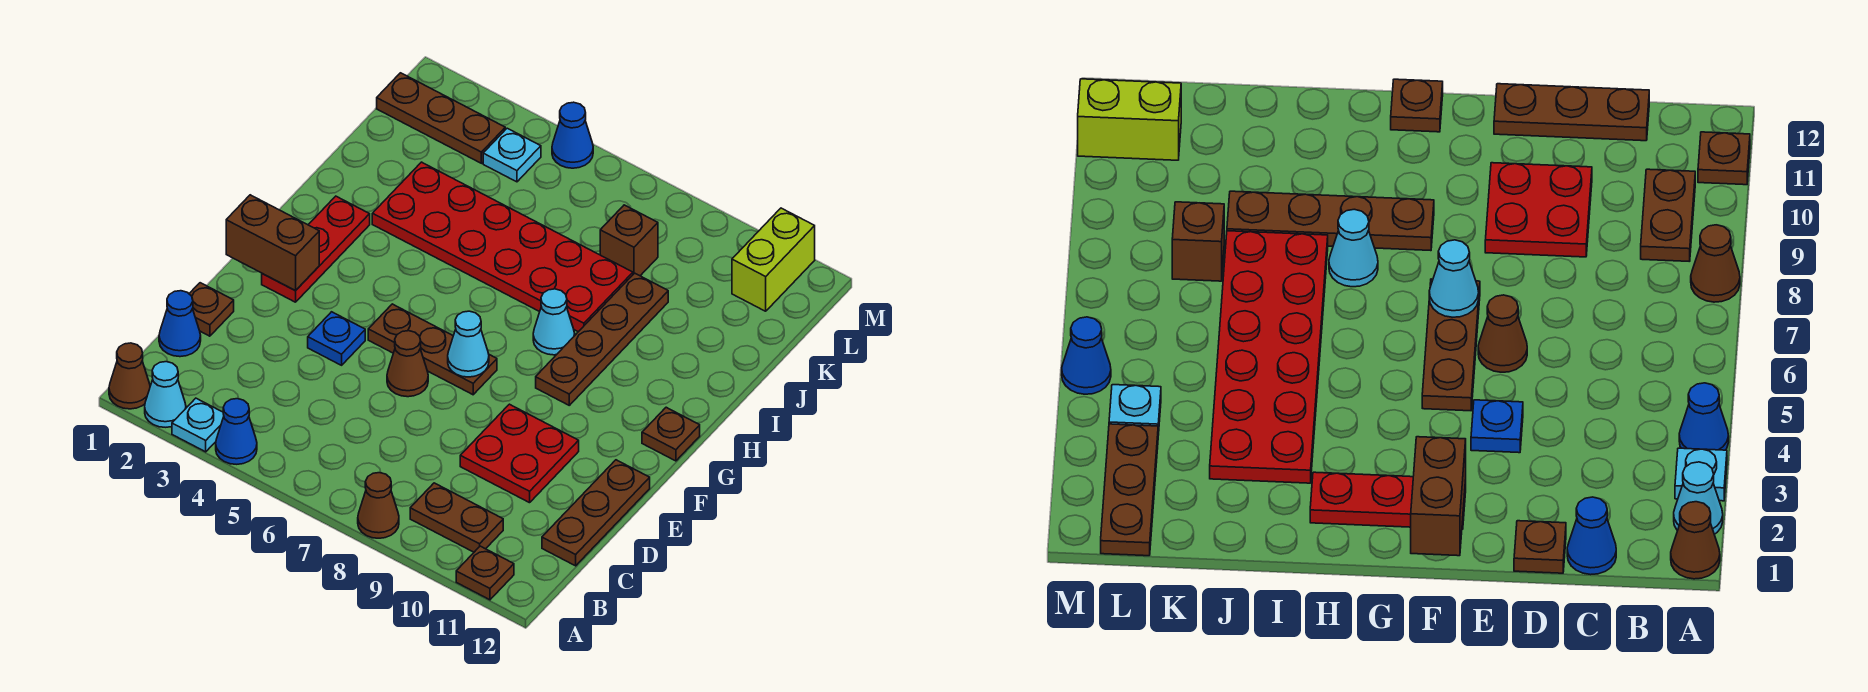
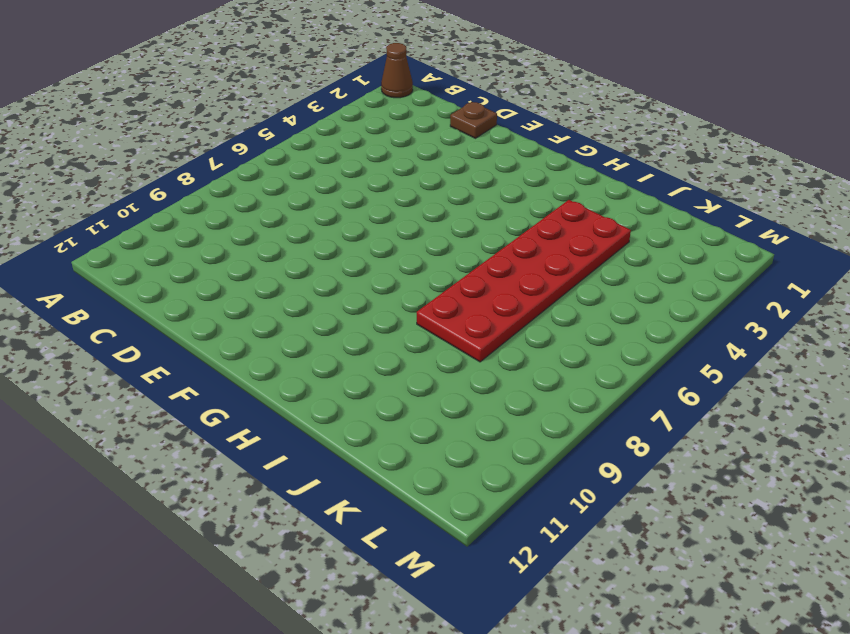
none -> cyan cone A2 level 1
none -> cyan plate A3 level 1
none -> blue cone A4 level 1

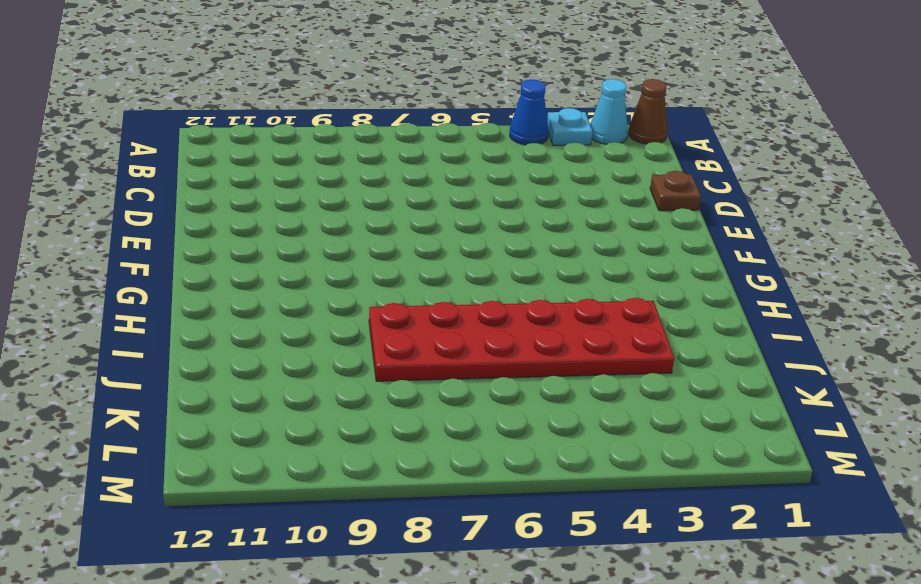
none -> brown cone A8 level 1
none -> brown plate A11 level 1
none -> brown plate B9:B10 level 1

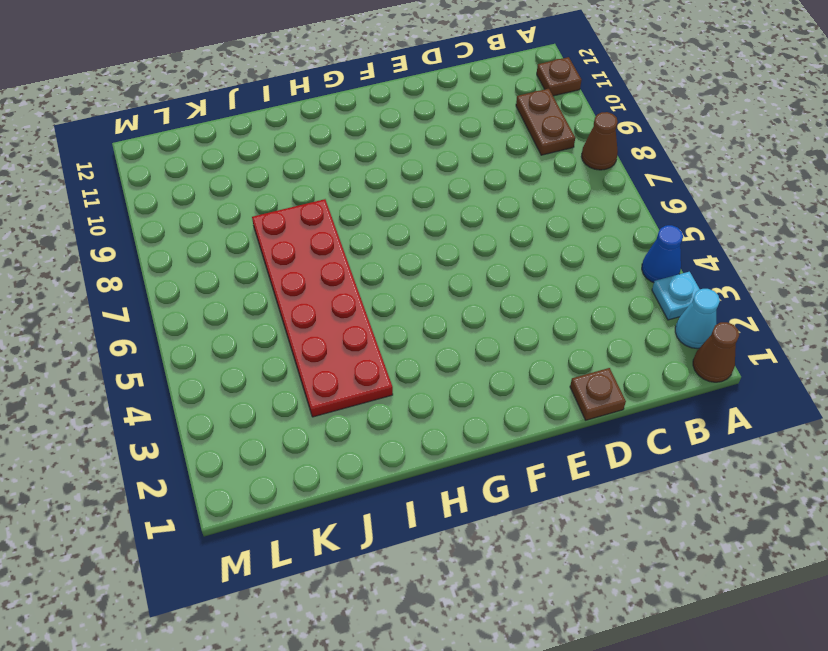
none -> blue cone C1 level 1
none -> brown plate C12:E12 level 1
none -> red plate D9:E10 level 1

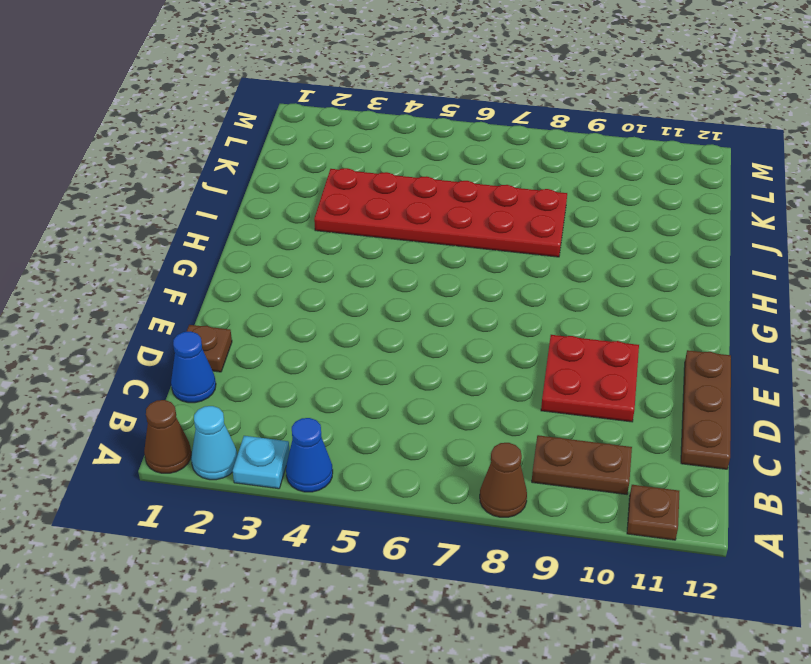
none -> blue plate E4 level 1
none -> brown cone E6 level 1
none -> red plate F2:H2 level 1

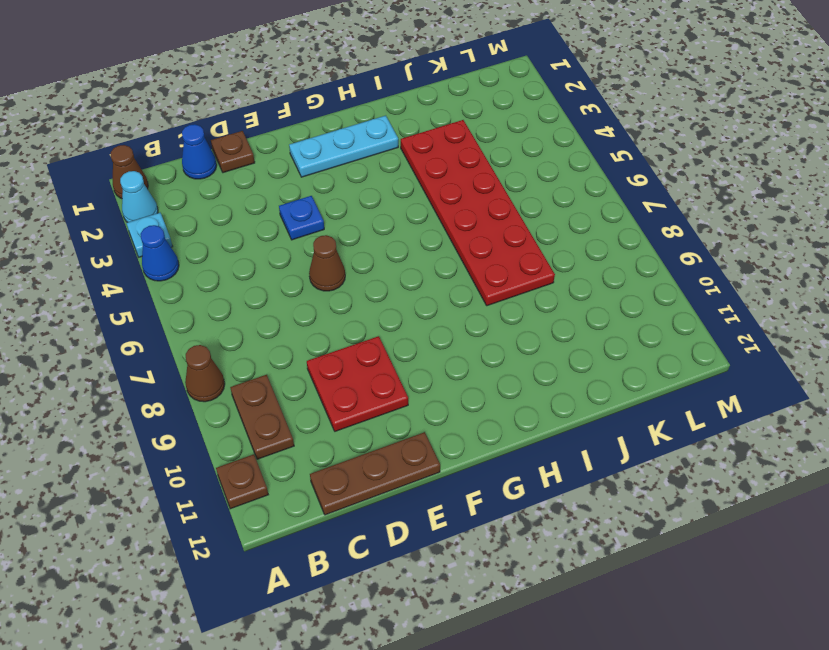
cyan plate F2:H2 level 1 -> red plate F2:H2 level 1
none -> brown plate F5:F7 level 1
none -> brown plate G9:J9 level 1
none -> brown plate G12 level 1

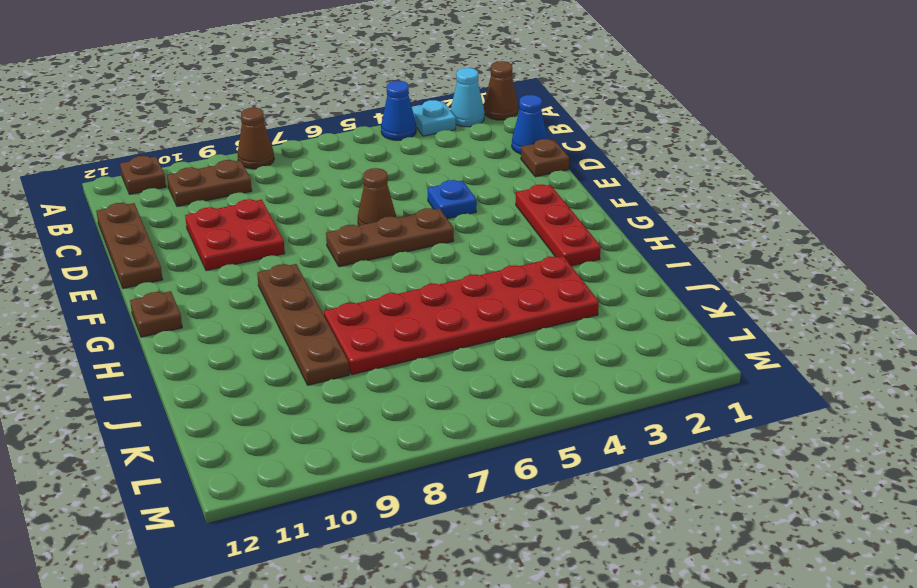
none -> cyan cone H8 level 1
none -> brown brick K8 level 1
none -> brown plate L1:L3 level 1

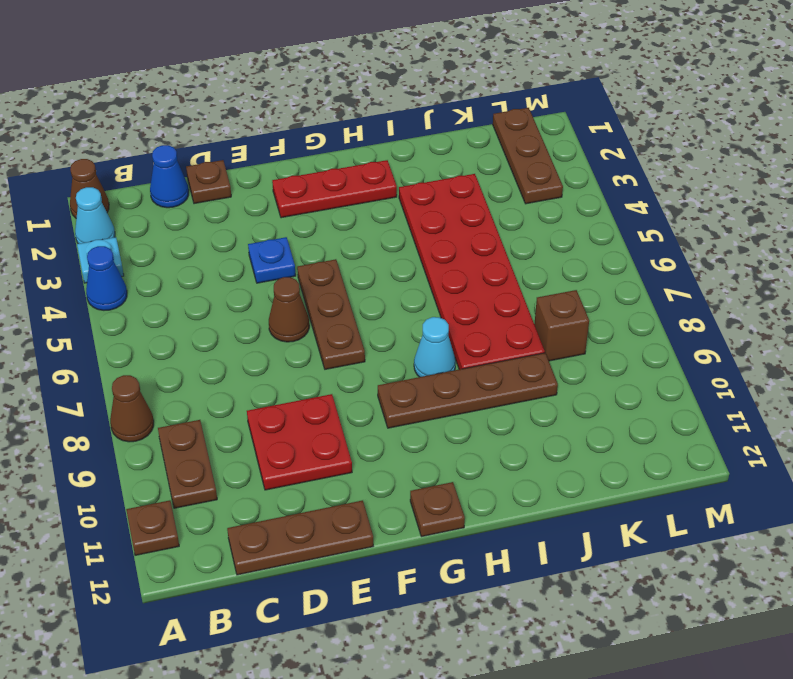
none -> cyan plate L4 level 1
none -> lime brick L11:M11 level 1
none -> blue cone M5 level 1

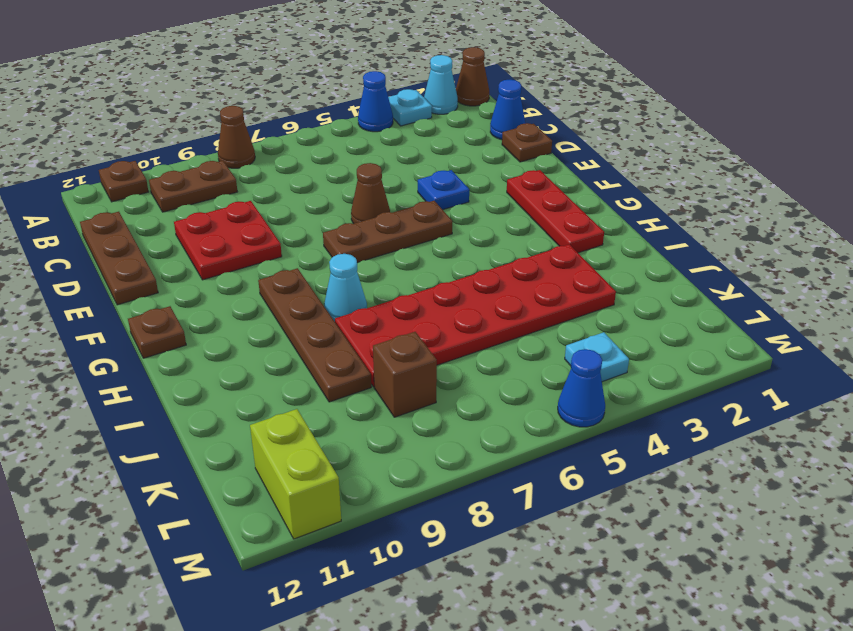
none -> brown plate L1:L3 level 1
none -> brown brick F1:F2 level 2
none -> cyan cone F7 level 2

